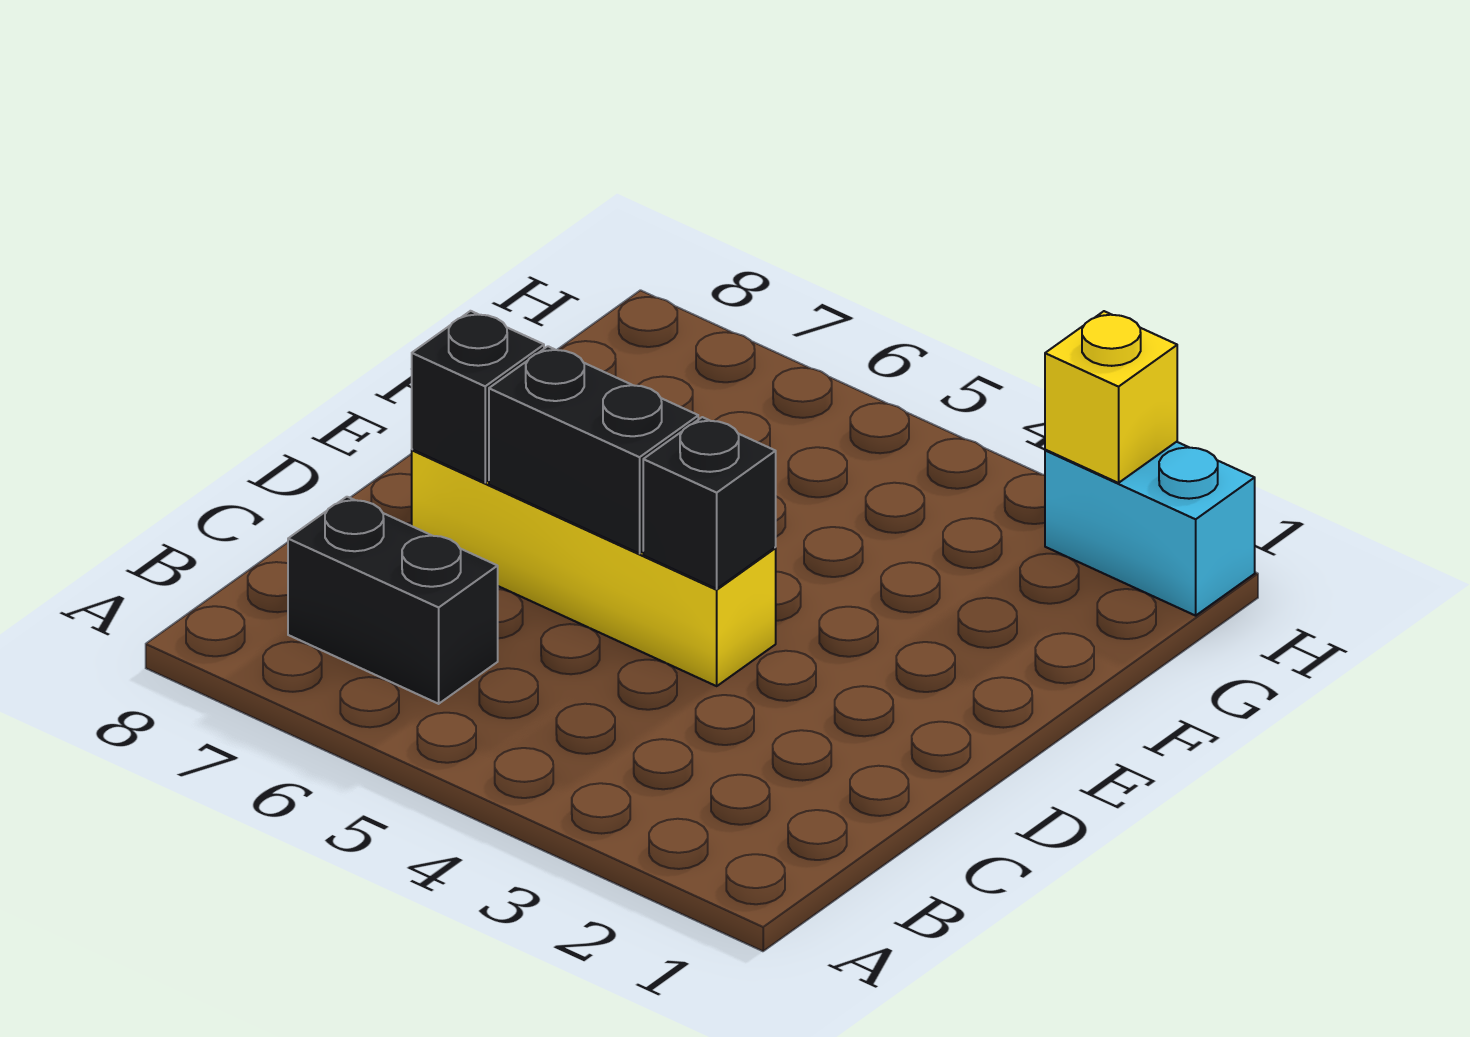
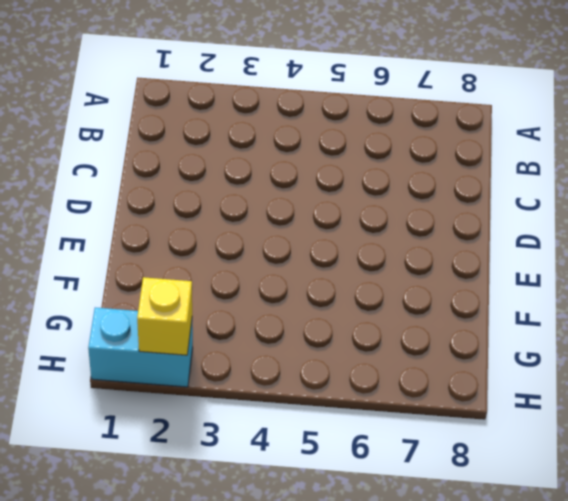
none -> black brick B6:B7 level 1
none -> yellow brick D4:D7 level 1

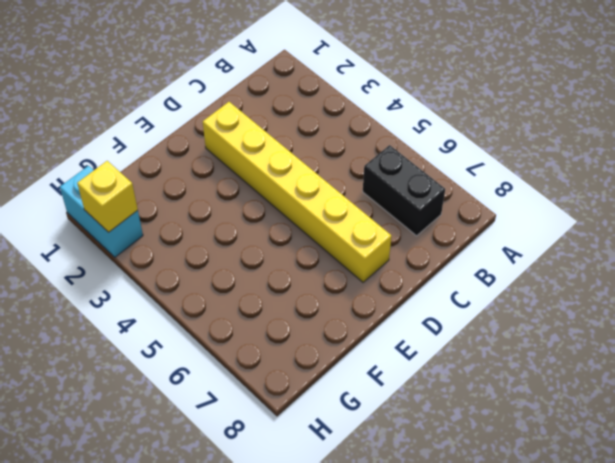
yellow brick D2:D7 level 1 -> yellow brick D4:D7 level 1
none -> black brick D4 level 2
none -> black brick D5:D6 level 2

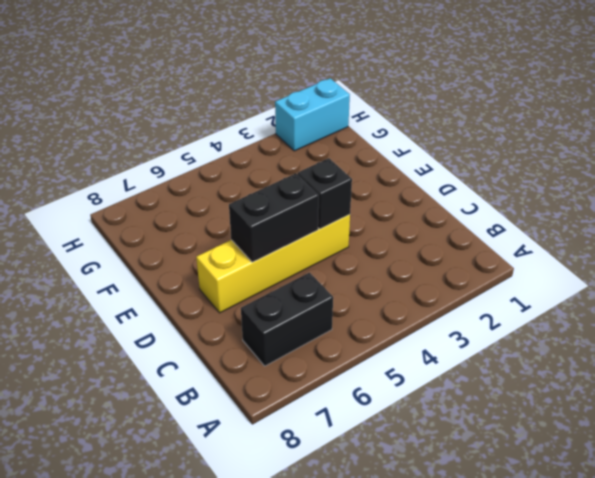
none -> black brick D7 level 2
none -> yellow brick H2 level 2

